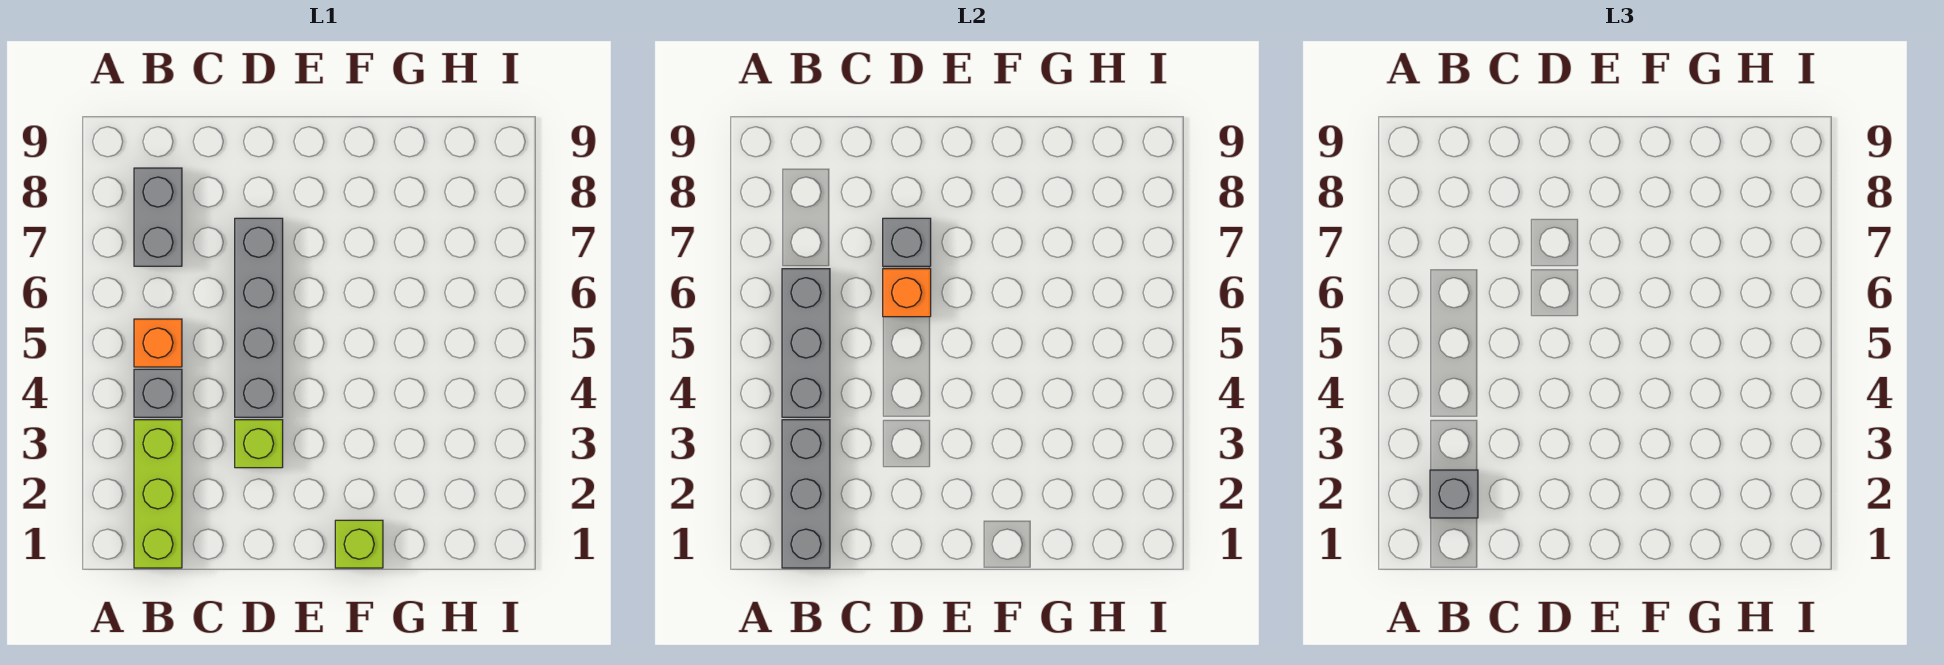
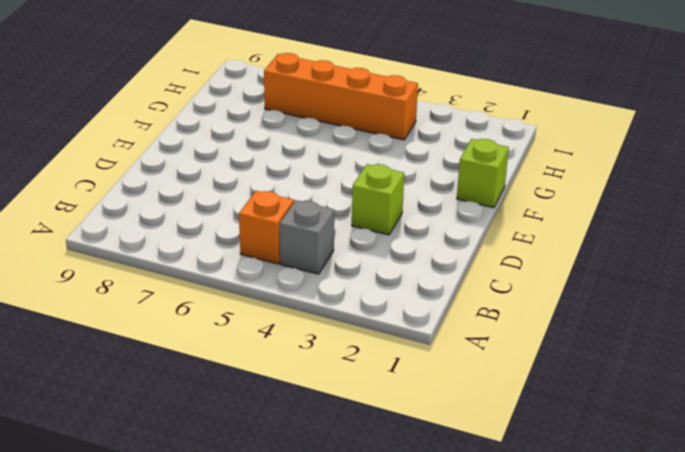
orange brick H4:H7 level 1 -> none
none -> lime brick B1:B3 level 1
none -> grey brick B7:B8 level 1
none -> grey brick D4:D7 level 1

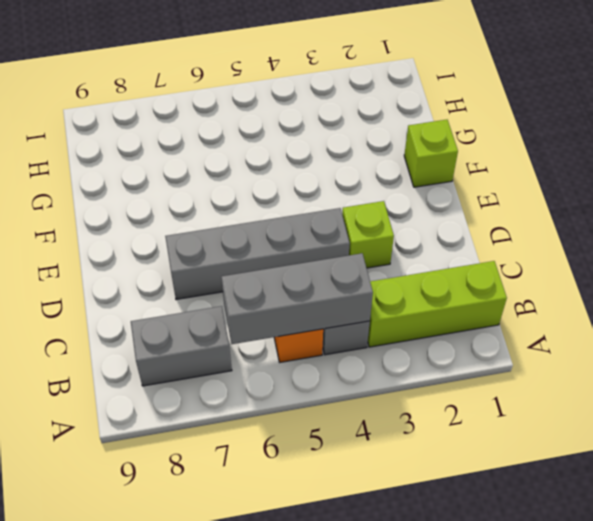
none -> grey brick B1:B3 level 2
none -> orange brick D6 level 2
none -> grey brick D7 level 2

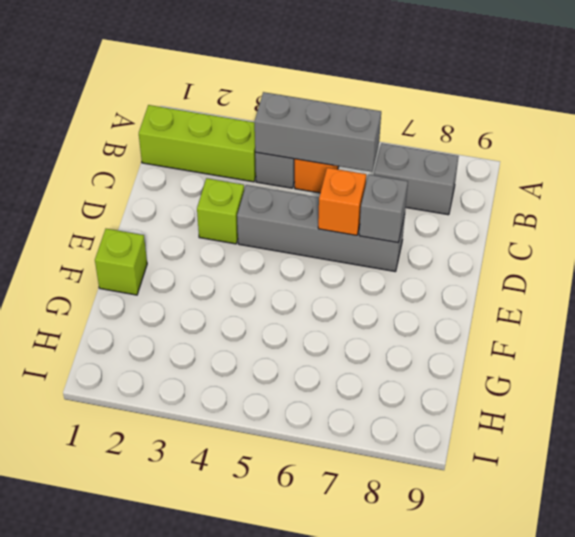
none -> grey brick B1:B3 level 2
none -> grey brick B2 level 3

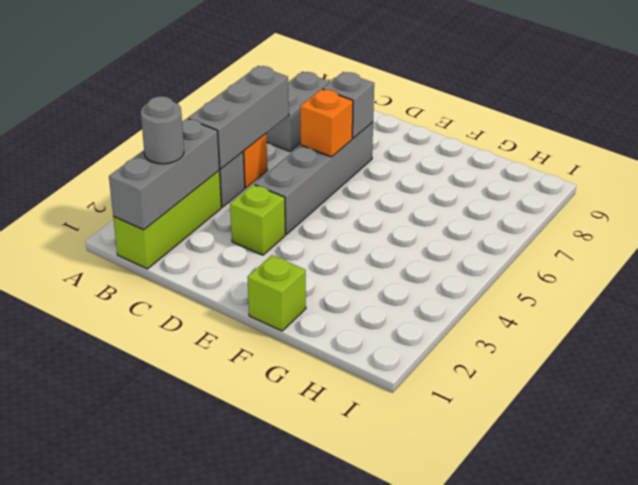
grey round brick B2 level 3 -> grey brick B2 level 3

